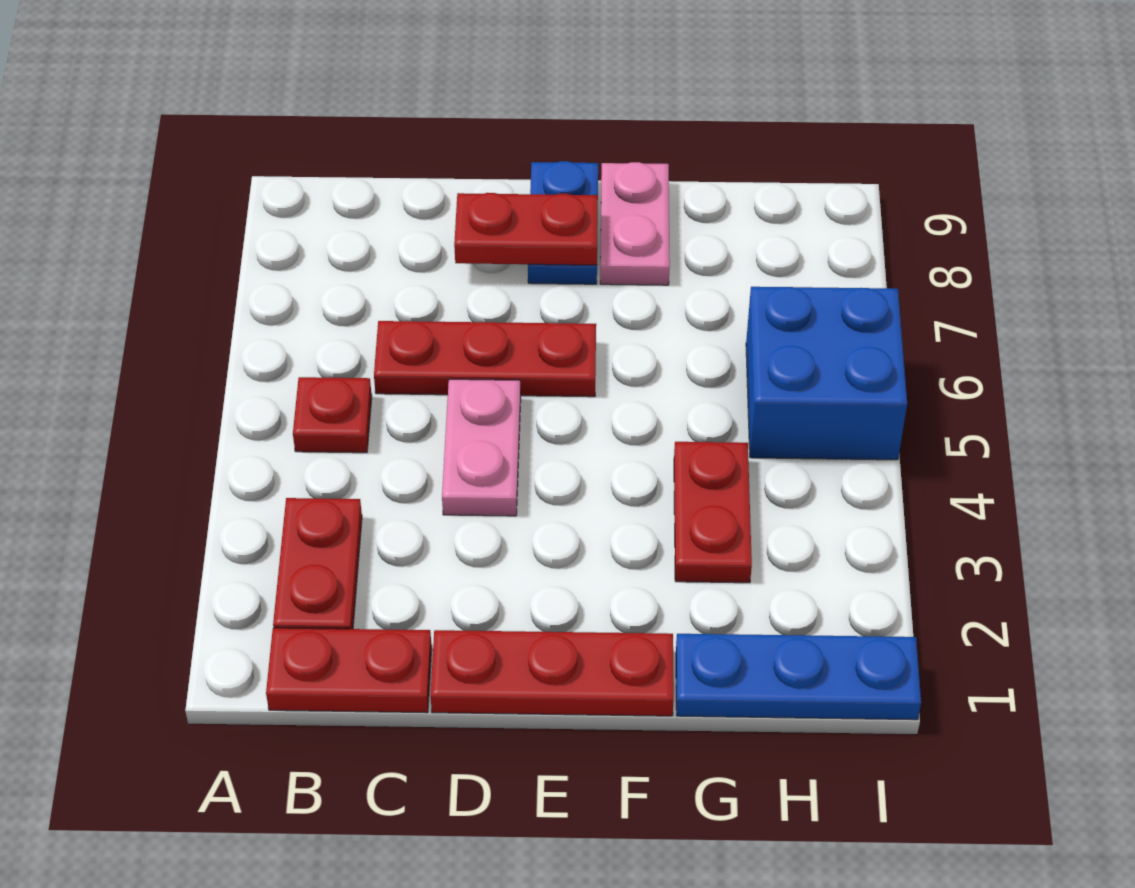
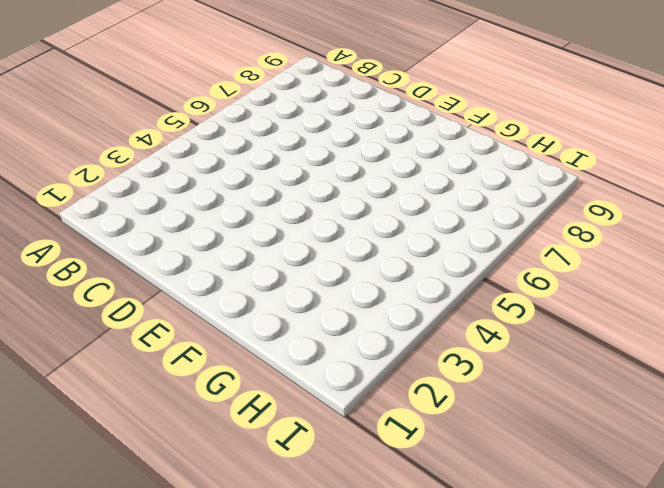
none -> red plate B1:C1 level 1
none -> red plate B2:B3 level 1
none -> red plate B5 level 1

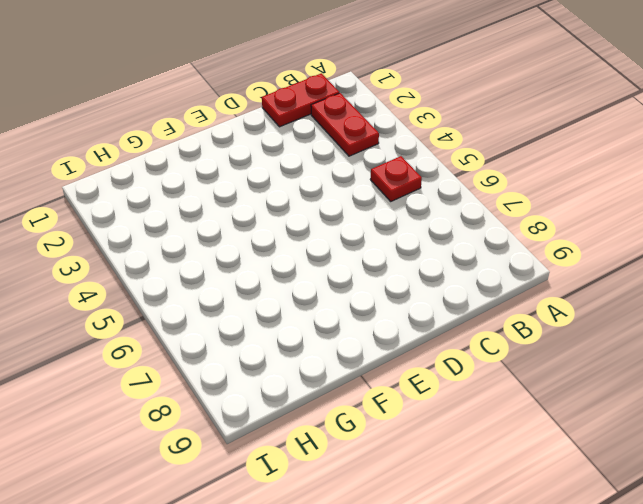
none -> red plate C6:E6 level 1
none -> red plate D1:F1 level 1
none -> pink plate D4:D5 level 1

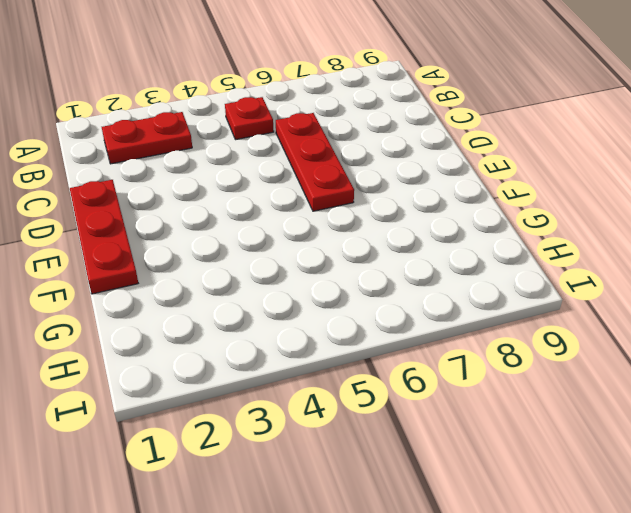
none -> red plate B1:C1 level 1
none -> pink plate D4:D5 level 1
none -> blue plate E8:E9 level 1

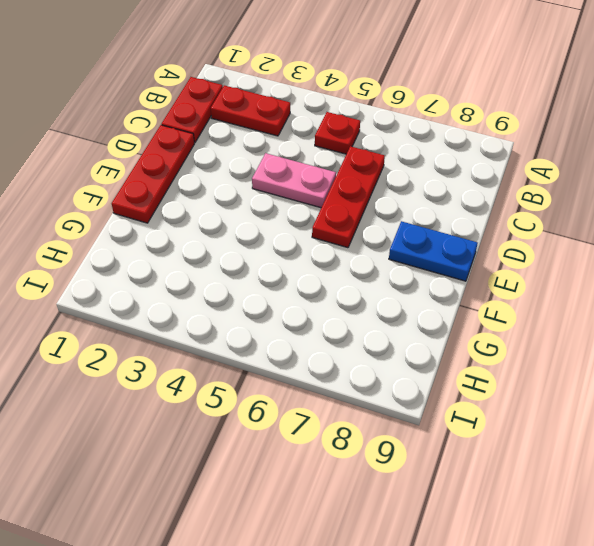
none -> pink plate F8:F9 level 1
none -> blue plate G1:I1 level 1
none -> red plate G3:G4 level 1

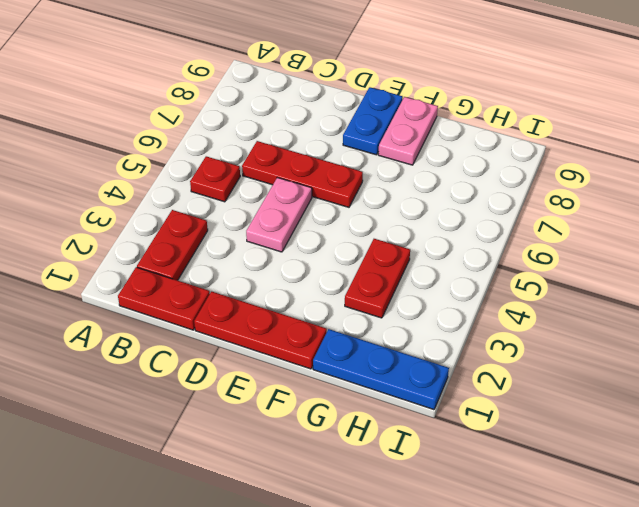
none -> blue brick H5:I6 level 1
none -> red plate D8:E8 level 2

